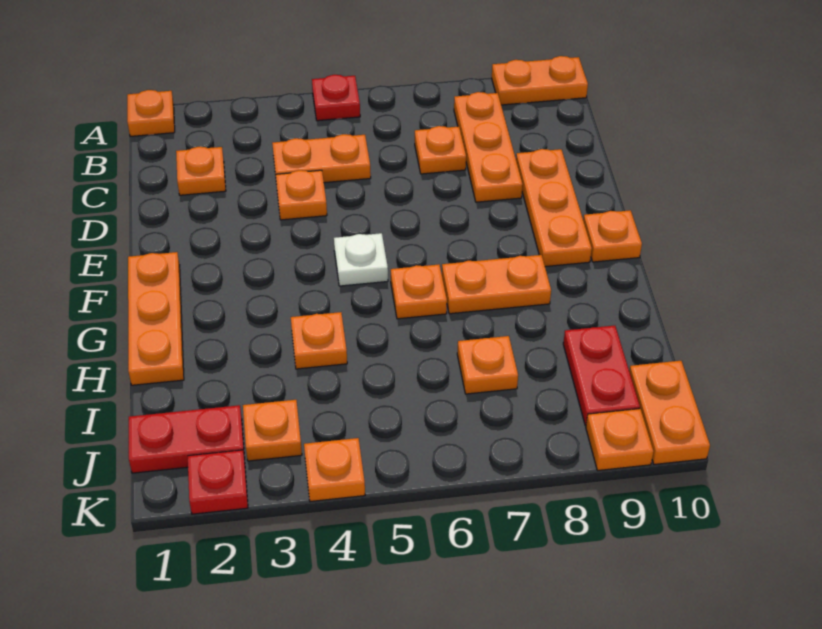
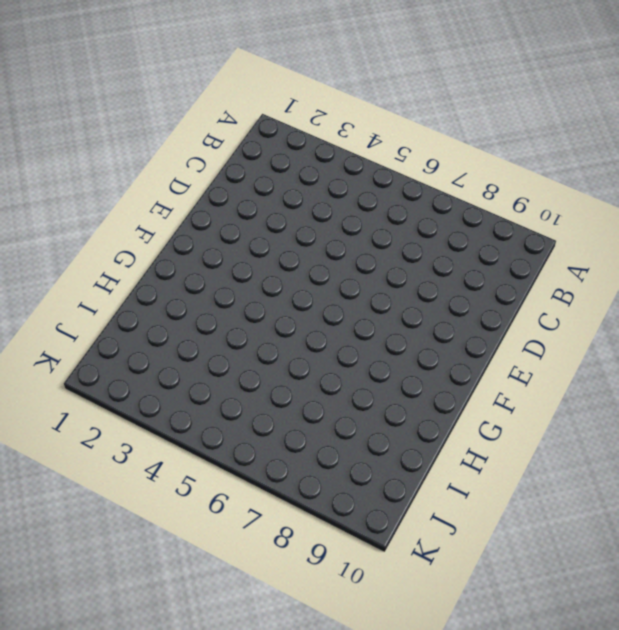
none -> orange plate A1 level 1
none -> red plate A5 level 1
none -> orange plate A9:A10 level 1

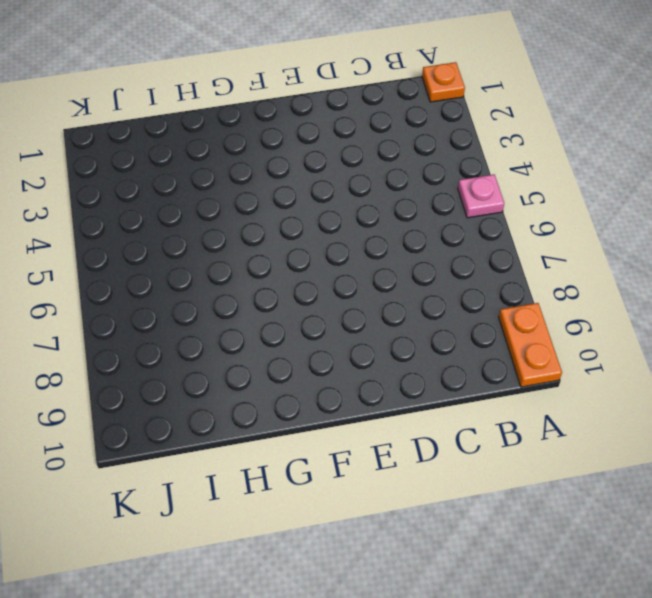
pink plate A5 level 1 -> red plate A5 level 1
none -> orange plate B8:D8 level 1
none -> orange plate C2 level 1
none -> orange plate C4:C5 level 1

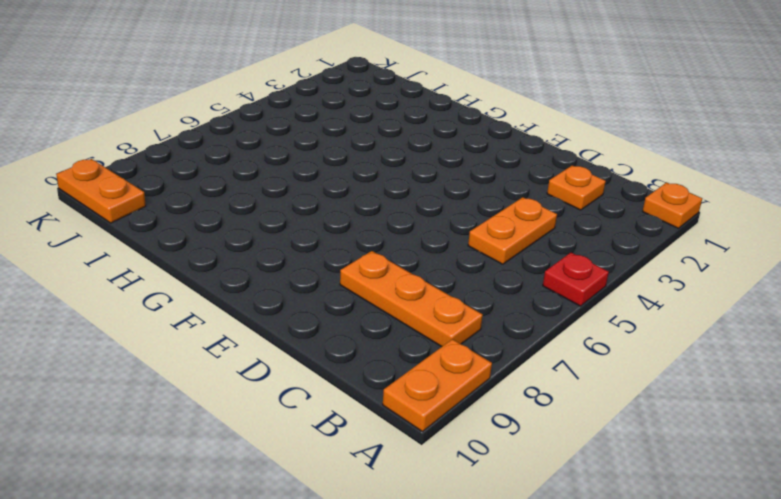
none -> orange plate C7 level 1
none -> orange plate D4 level 1
none -> orange plate D9:F9 level 1

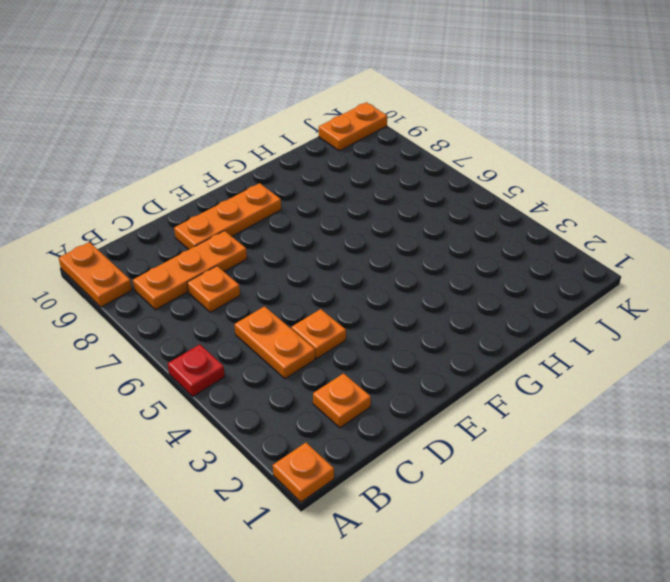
none -> orange plate F1:H1 level 1
none -> white plate F5 level 1
none -> orange plate F10 level 1

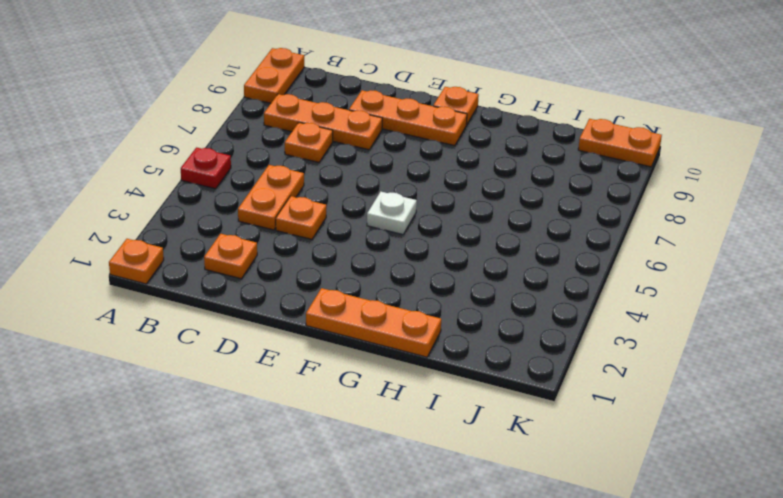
none -> orange plate G6 level 1
none -> orange plate G7:G8 level 1
none -> orange plate H4 level 1

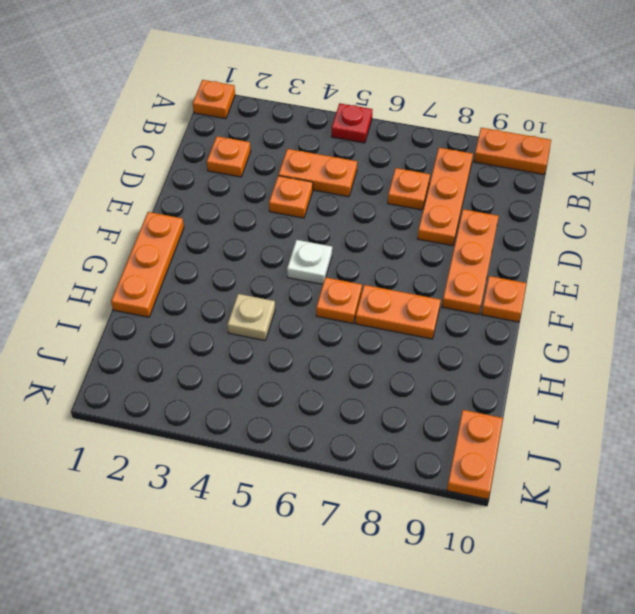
tan plate H4 level 1 -> orange plate H4 level 1
none -> orange plate I7 level 1
none -> red plate I9:J9 level 1
none -> red plate J1:J2 level 1

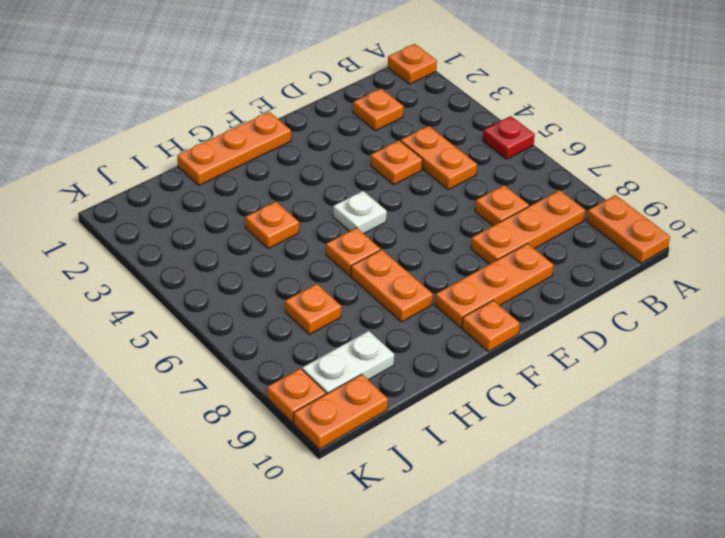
white plate I9:J9 level 1 -> red plate I9:J9 level 1
none -> red plate J1:J2 level 1
none -> orange plate J3 level 1
none -> red plate K2 level 1

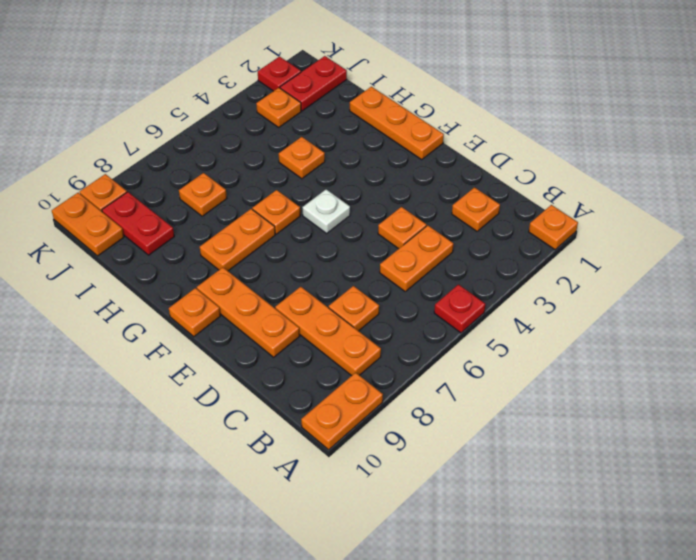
none -> orange plate K4 level 1

